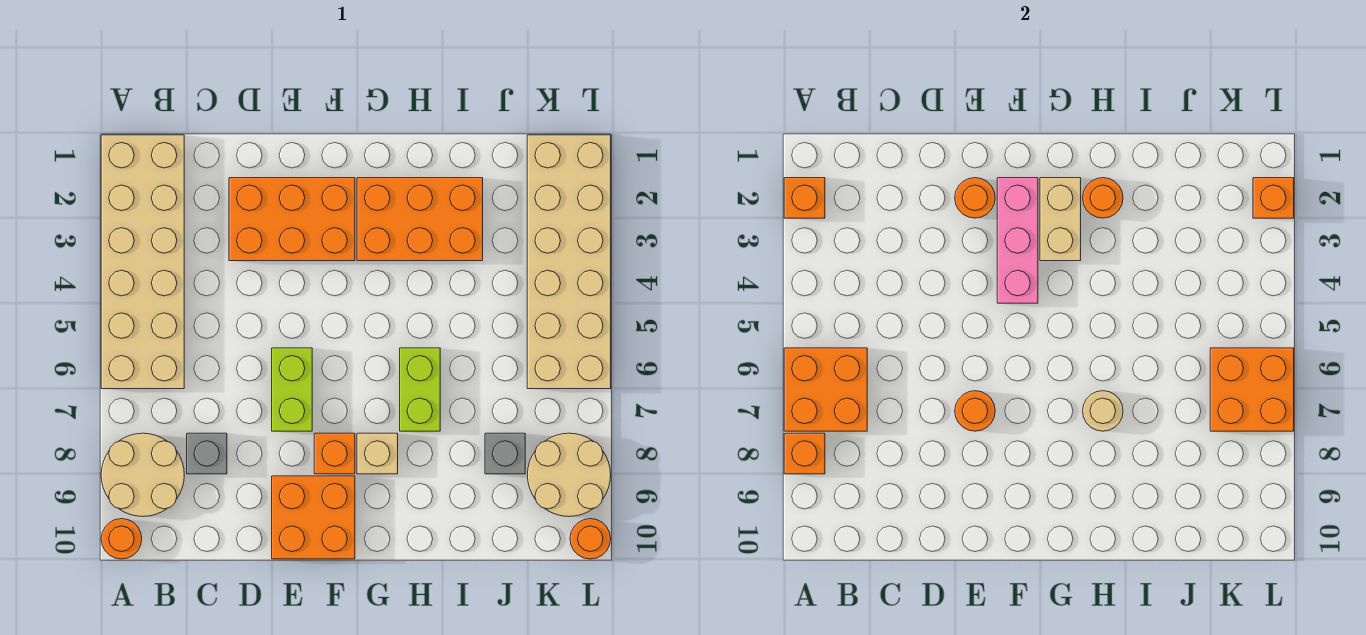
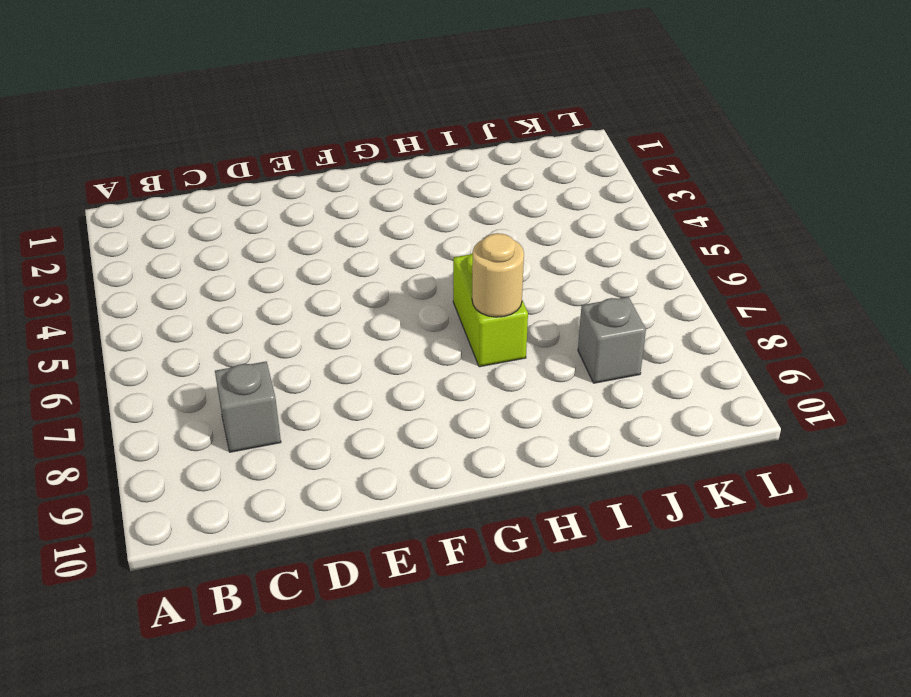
none -> tan brick A1:B6 level 1
none -> tan round brick A8:B9 level 1
none -> orange round brick A10 level 1

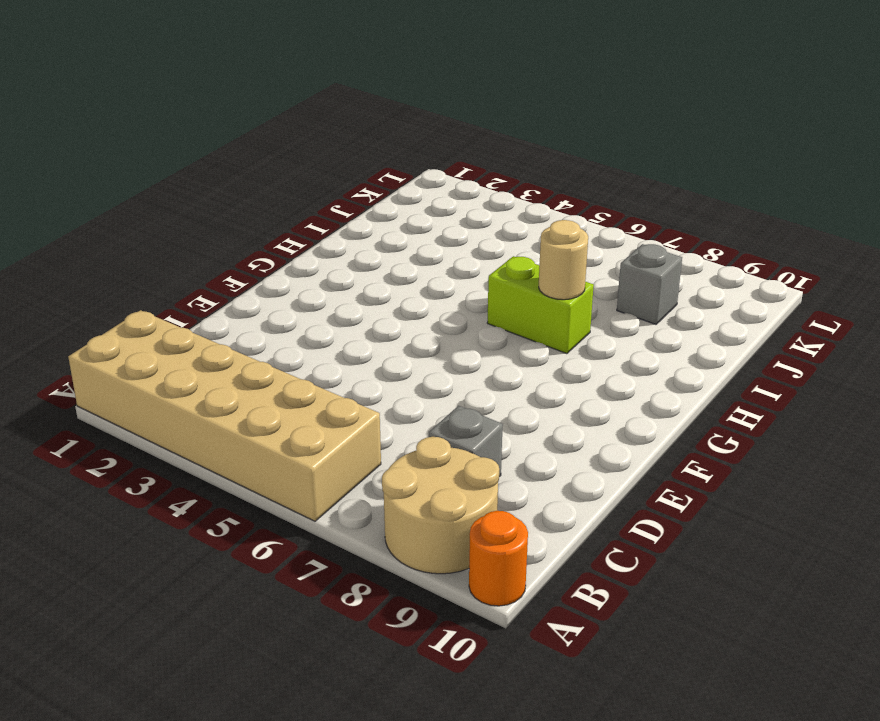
none -> orange brick D2:F3 level 1
none -> lime brick E6:E7 level 1
none -> orange brick E9:F10 level 1

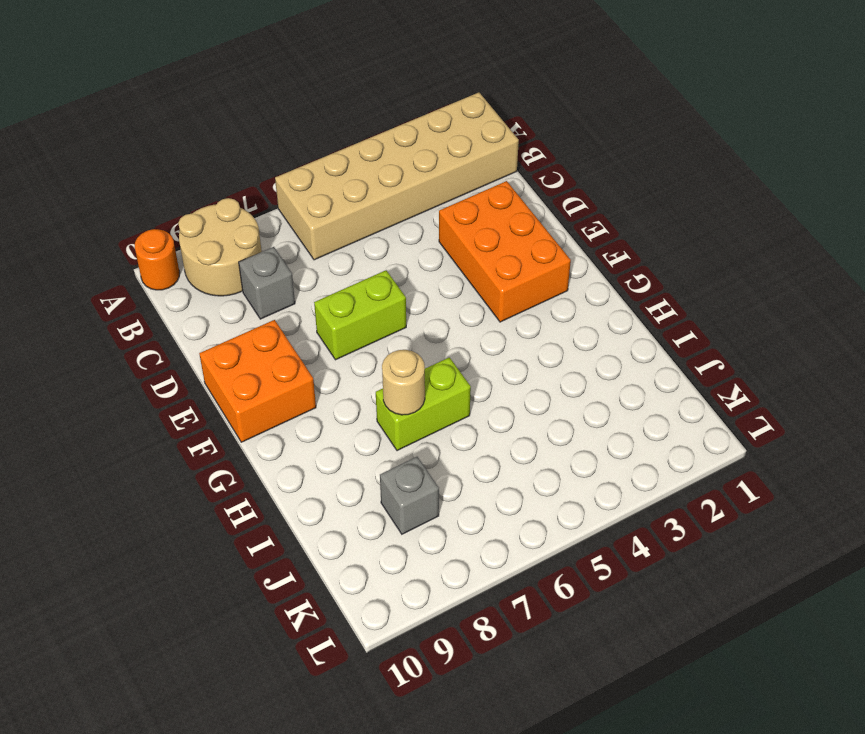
none -> orange brick F8 level 1
none -> orange brick G2:I3 level 1
none -> tan brick G8 level 1

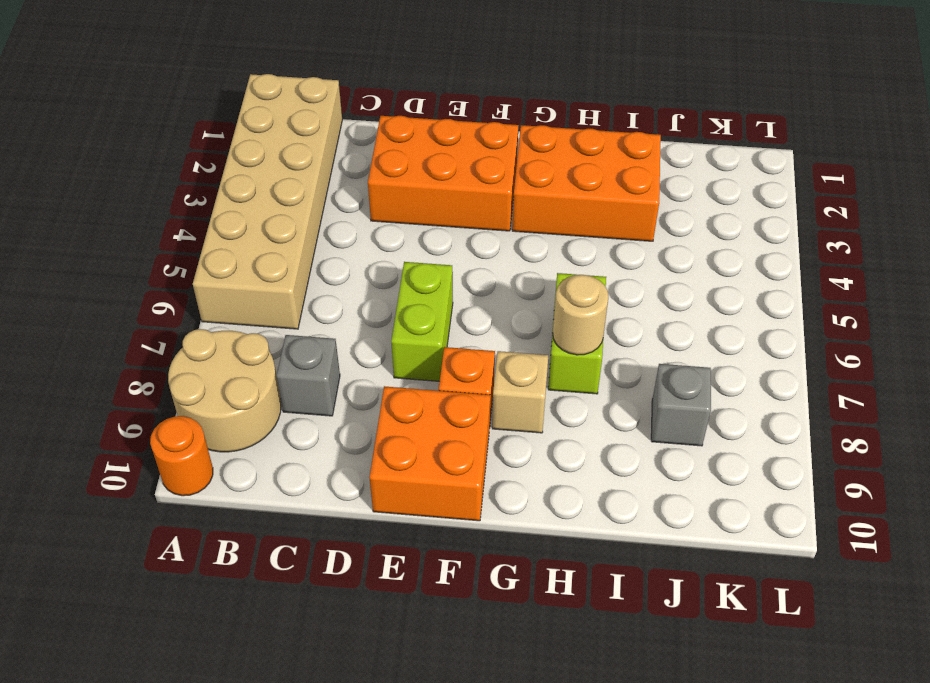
none -> tan brick K1:L6 level 1
none -> tan round brick K8:L9 level 1
none -> orange round brick L10 level 1

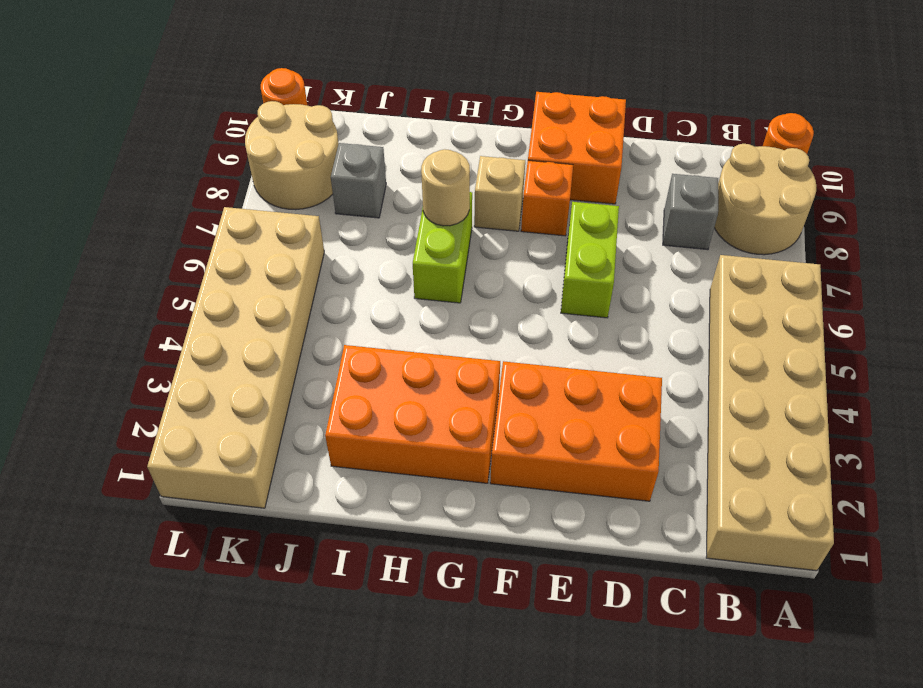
none -> orange brick A2 level 2
none -> orange brick A6:B7 level 2
none -> orange brick A8 level 2

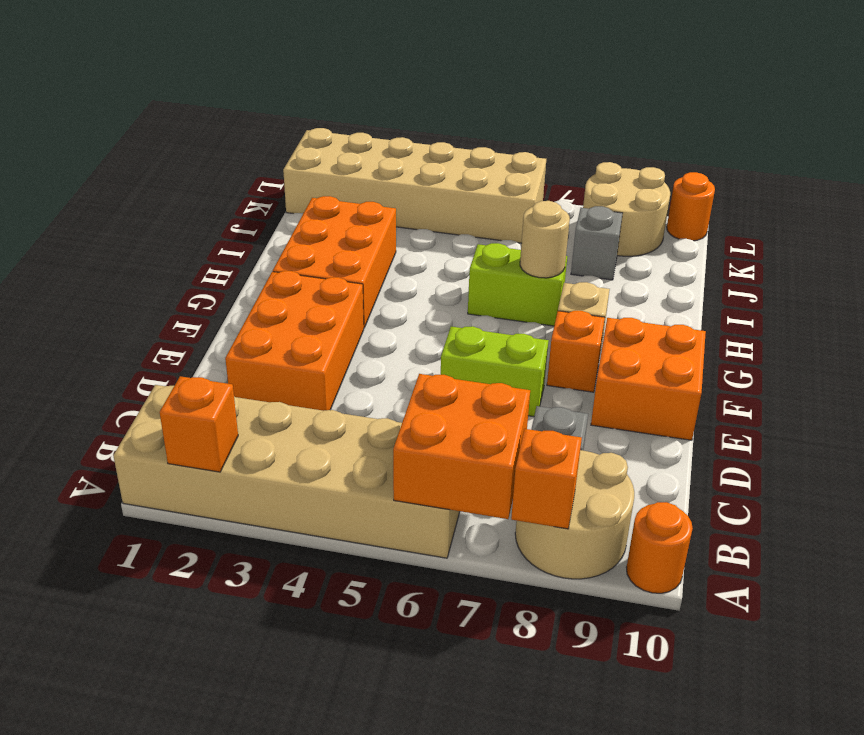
none -> orange round brick E2 level 2
none -> orange round brick E7 level 2
none -> pink brick F2:F4 level 2

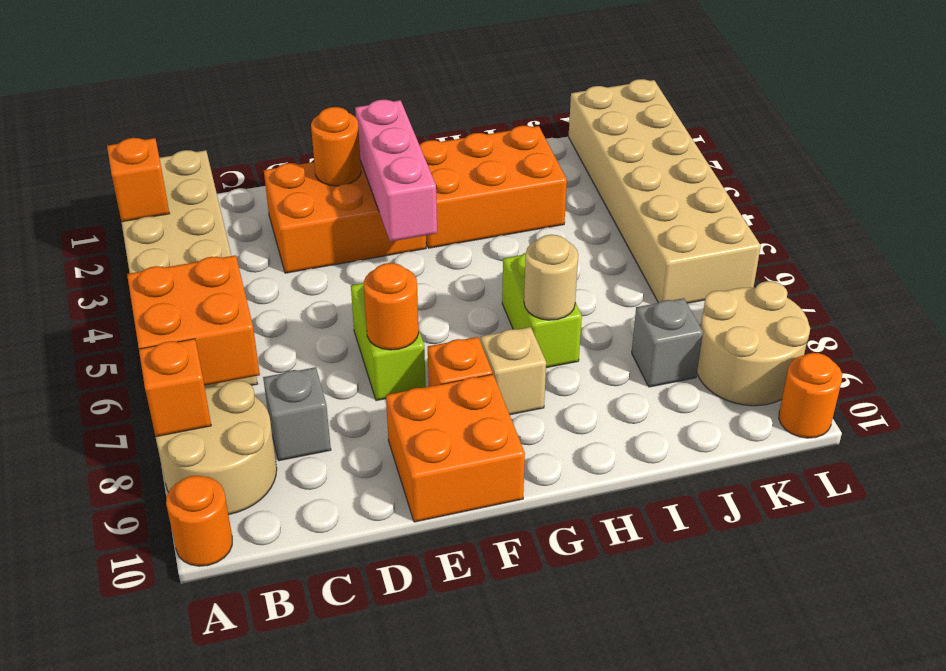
none -> tan brick G2:G3 level 2
none -> orange round brick H2 level 2
none -> orange brick K6:L7 level 2

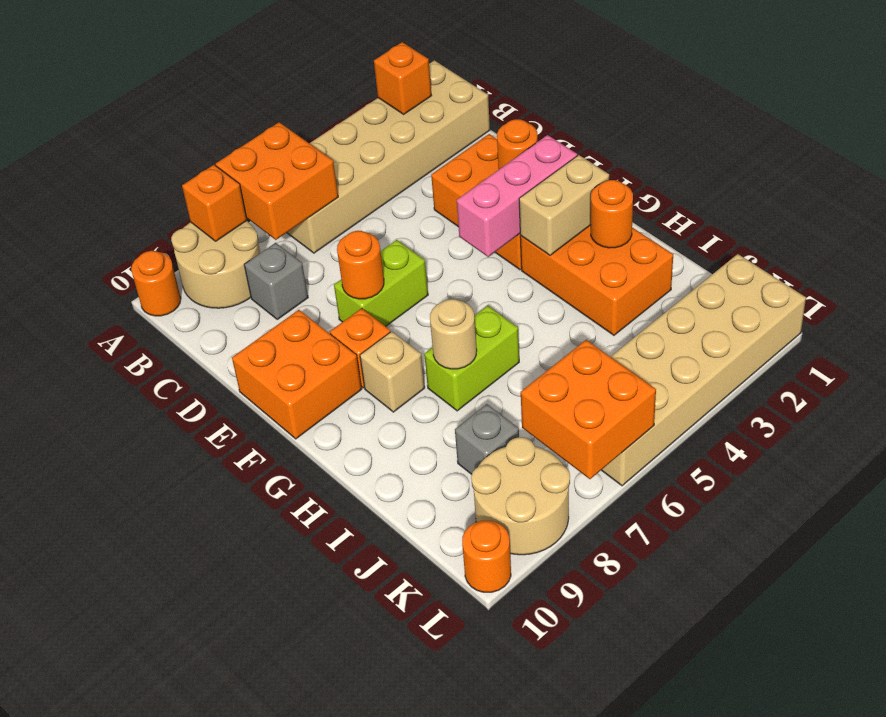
none -> orange brick L2 level 2

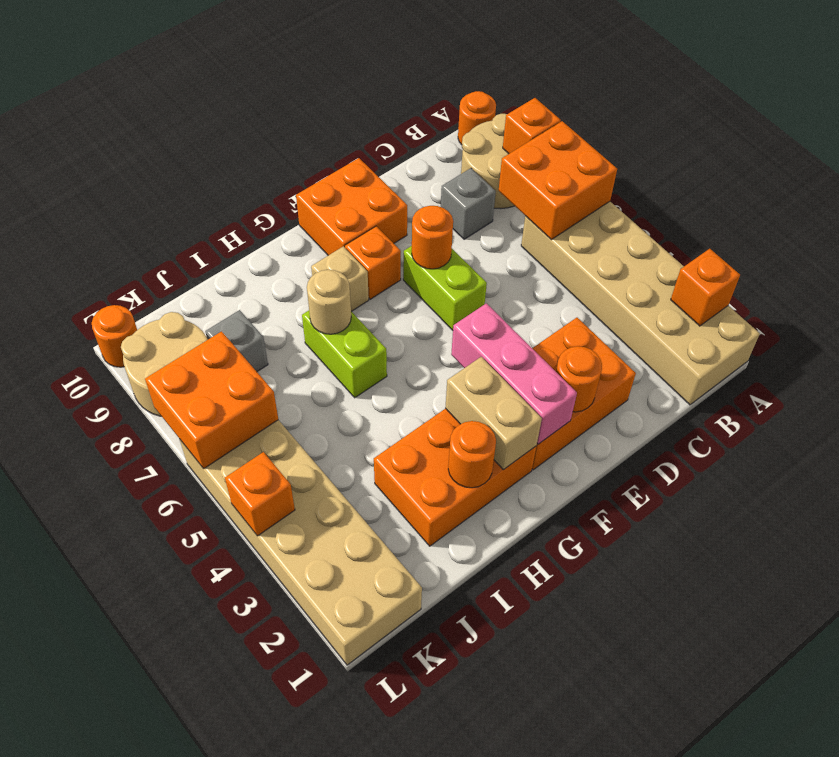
orange brick L4 level 2 -> orange brick L2 level 2

